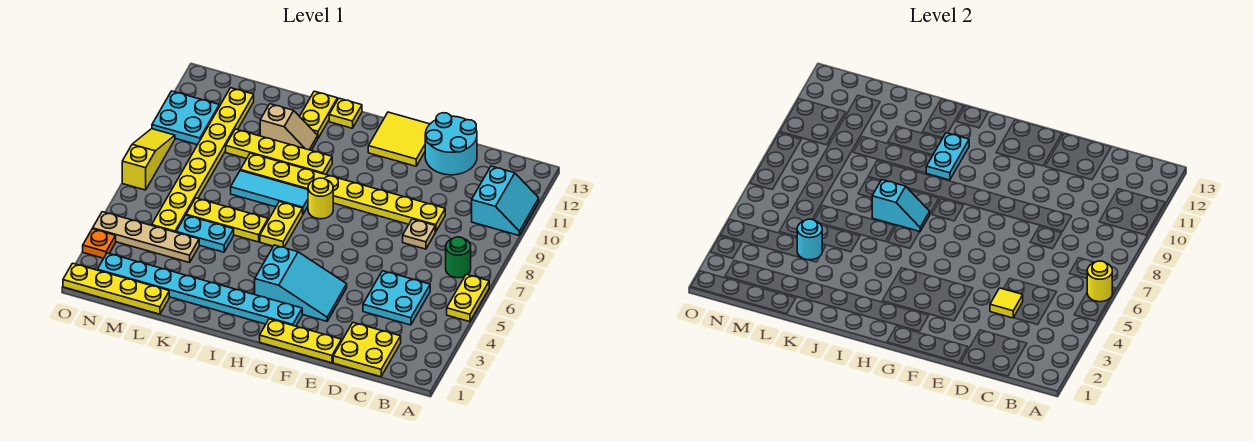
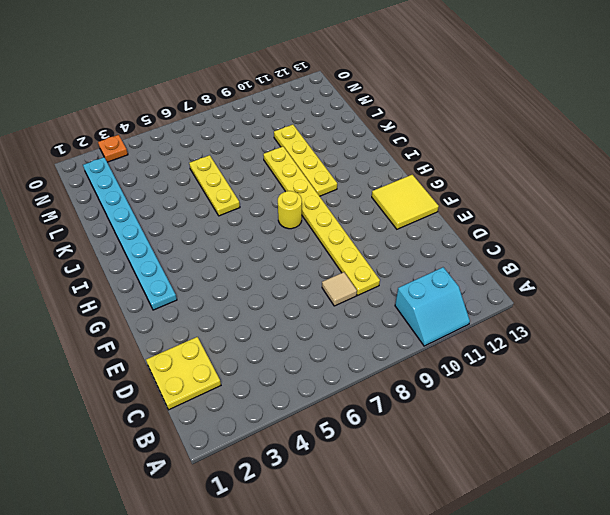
tan tile D8 level 1 -> tan plate D8 level 1
none -> yellow plate A5:A6 level 1
none -> green round brick B7 level 1
none -> cyan plate C4:D5 level 1
none -> cyan round brick D12:E13 level 1

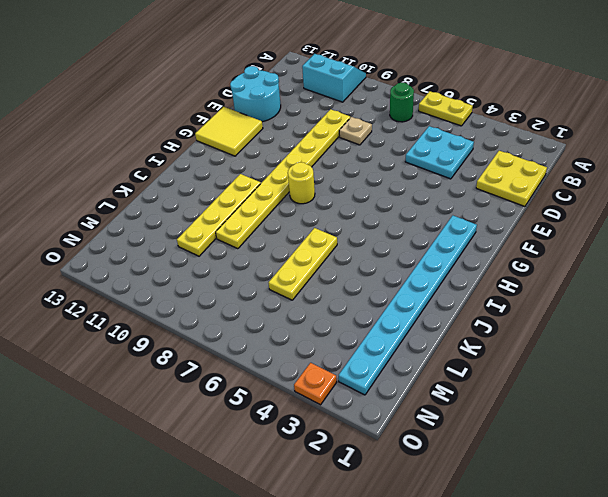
none -> yellow plate E1:G1 level 1
none -> cyan slope F3:H4 level 1 top H
none -> yellow plate I6:I7 level 1
none -> cyan tile I8:K8 level 1

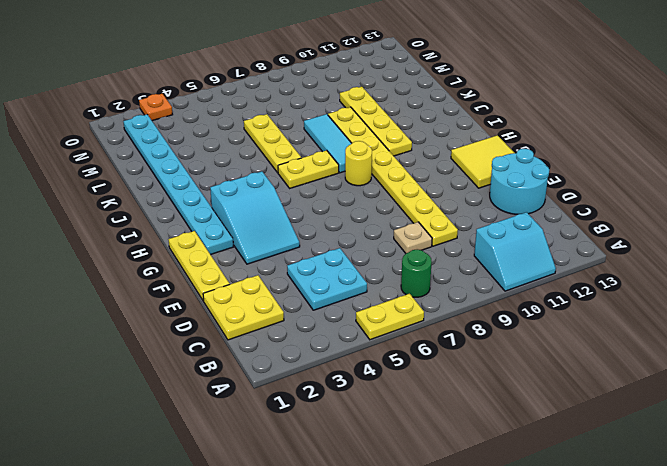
none -> yellow plate I13 level 1
none -> tan slope J11:K11 level 1 top K
none -> yellow plate J12:J13 level 1
none -> cyan plate K5:L5 level 1

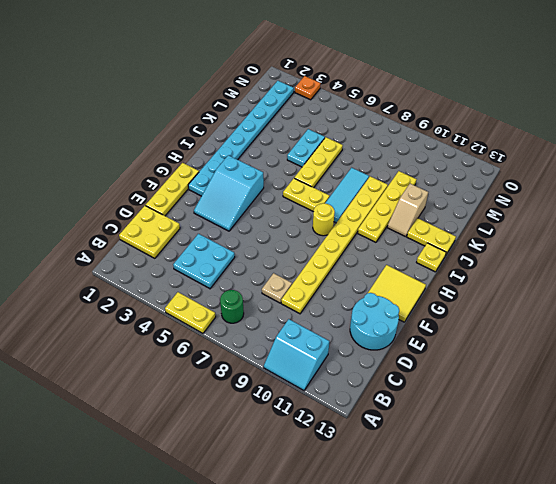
none -> yellow plate L1:O1 level 1
none -> tan plate L4:O4 level 1
none -> yellow plate M5:M12 level 1
none -> cyan plate N10:O11 level 1

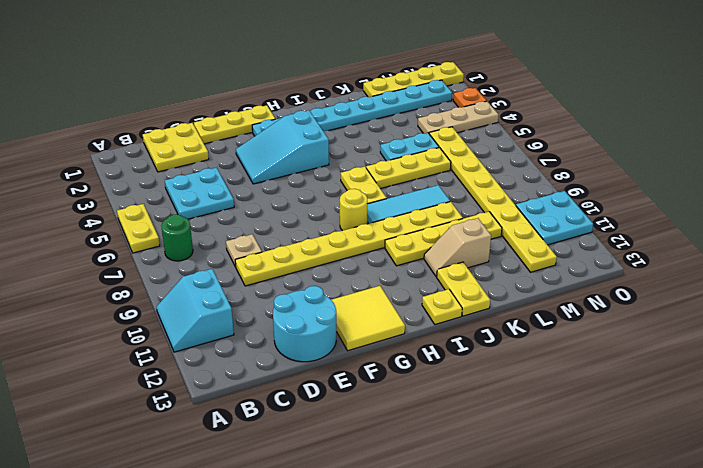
tan plate M4:O4 level 1 -> tan plate L4:O4 level 1
none -> yellow slope O7:O9 level 1 top 7
none -> yellow round brick A6 level 2
none -> yellow tile D4 level 2
none -> cyan slope I7:J7 level 2 top J

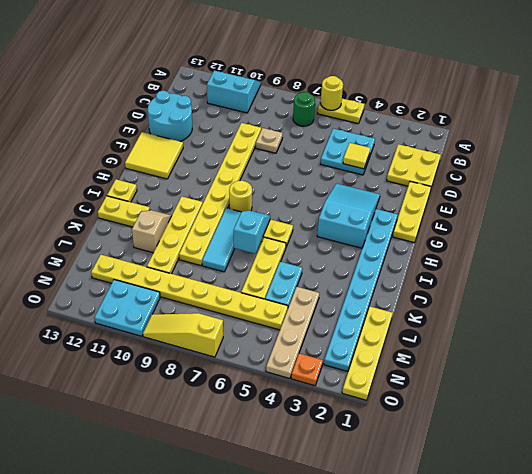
none -> cyan plate I10:I11 level 2
none -> cyan round brick L4 level 2

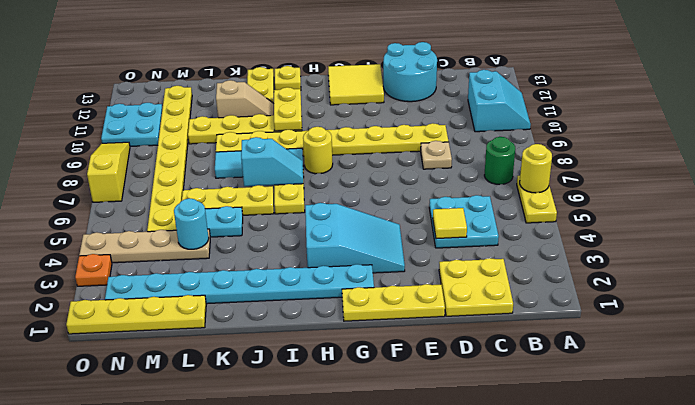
yellow plate I10:I11 level 2 -> cyan plate I10:I11 level 2

